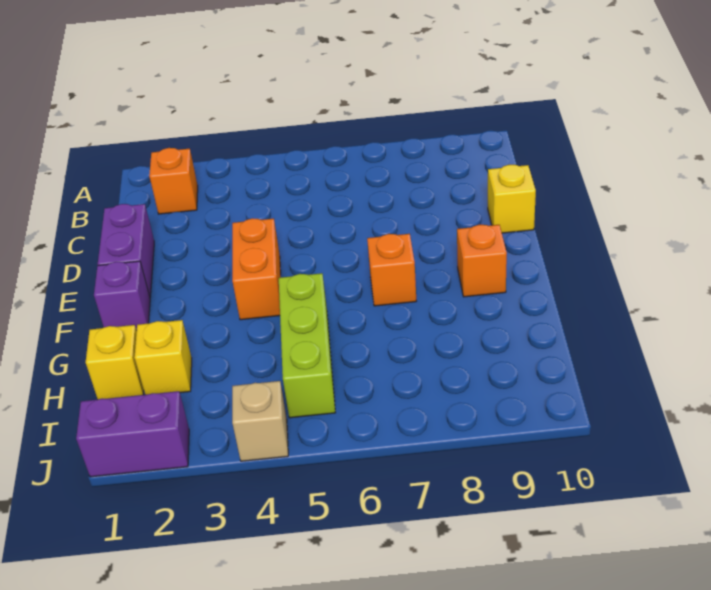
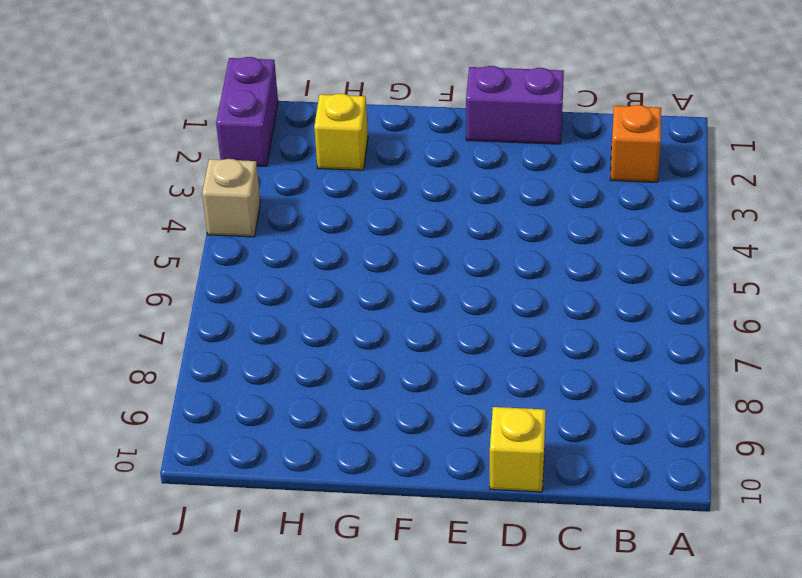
none -> orange brick E4:F4 level 1
none -> purple brick F1 level 1
none -> orange brick F7 level 1

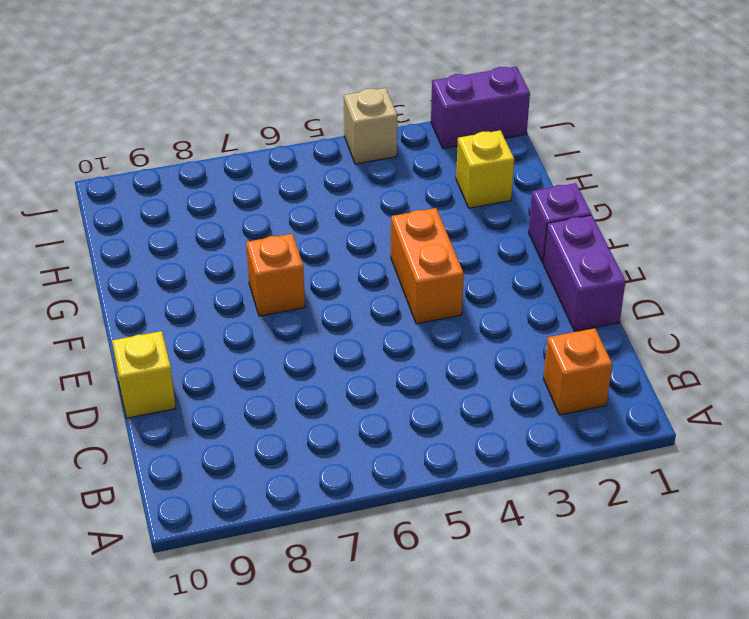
none -> orange brick F9 level 1
none -> lime brick G5:I5 level 1
none -> yellow brick H1 level 1

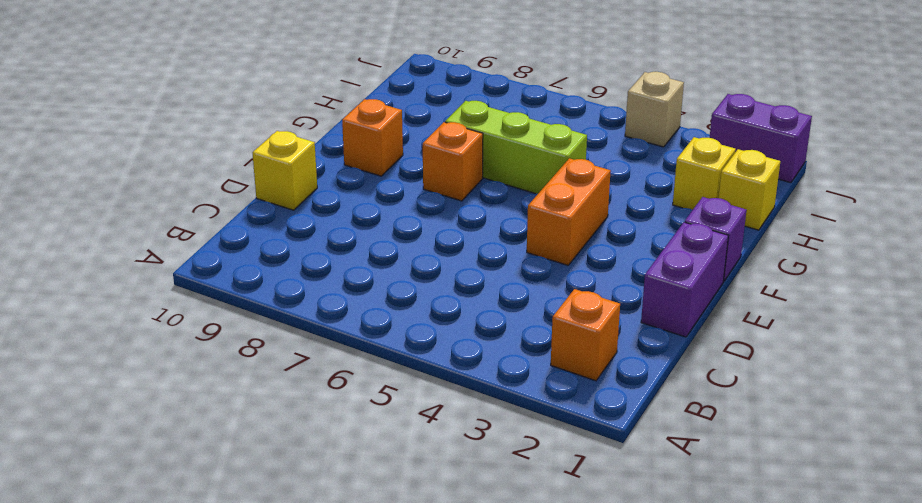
lime brick G5:G7 level 1 -> lime brick G5:I5 level 1

